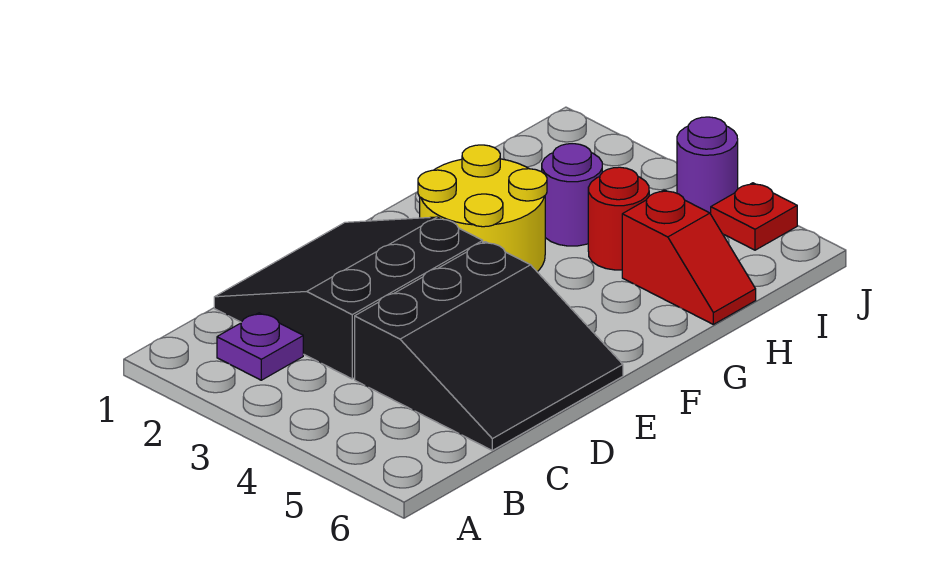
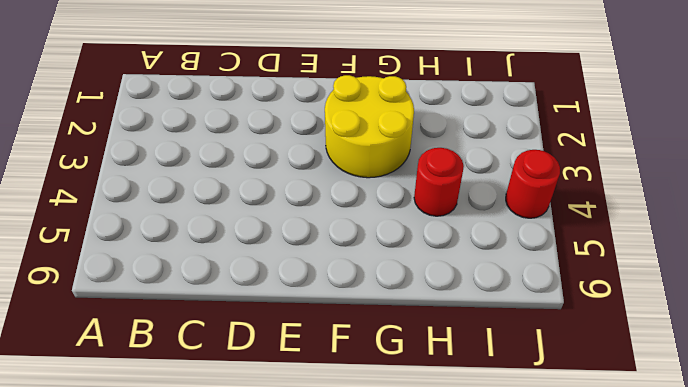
red round brick J4 level 1 -> purple round brick J4 level 1
none -> purple plate B2 level 1
none -> black slope C1:E3 level 1 top 3

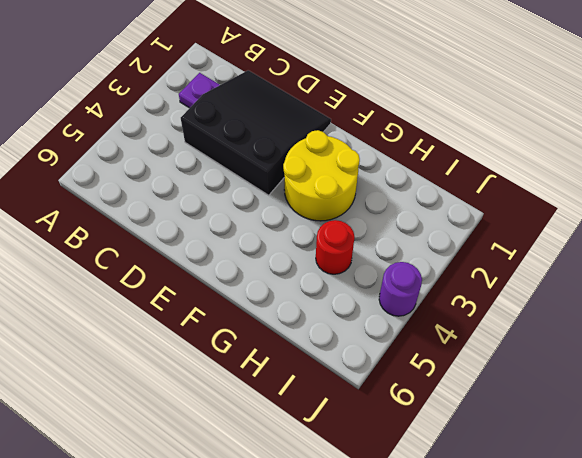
none -> black slope C4:E6 level 1 top 4
none -> purple round brick H3 level 1

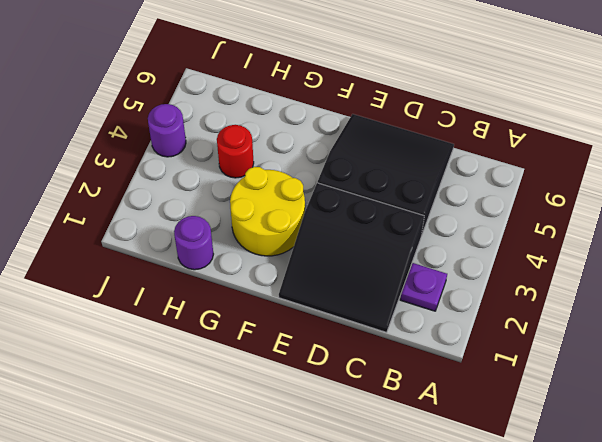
purple round brick H1 level 1 -> purple round brick H3 level 1
none -> red slope H5:H6 level 1 top 5
none -> red plate J5 level 1

